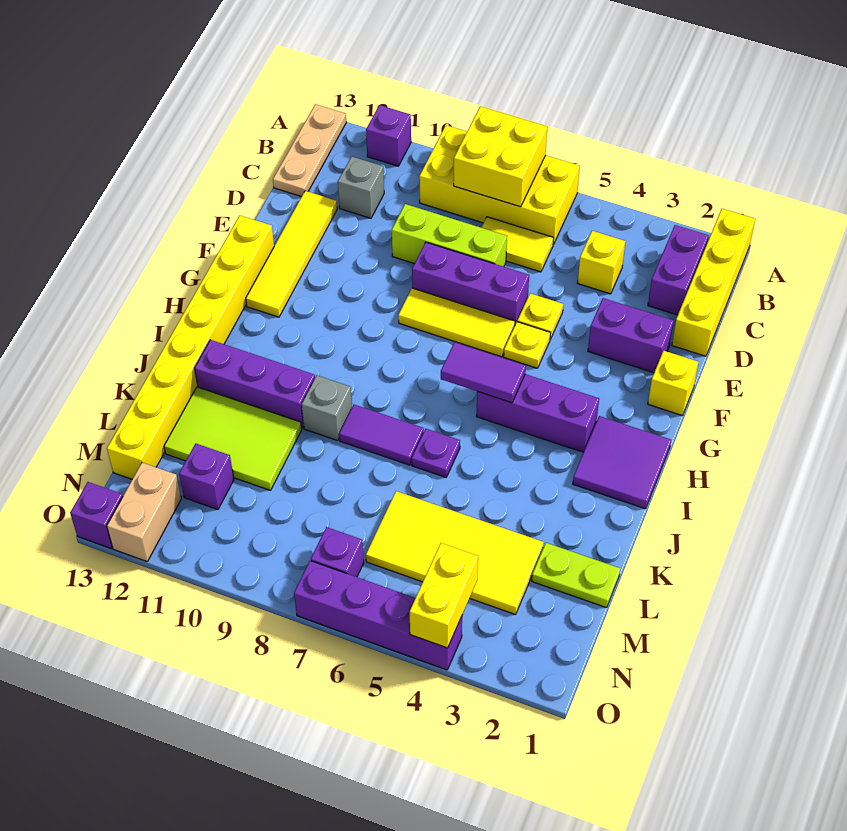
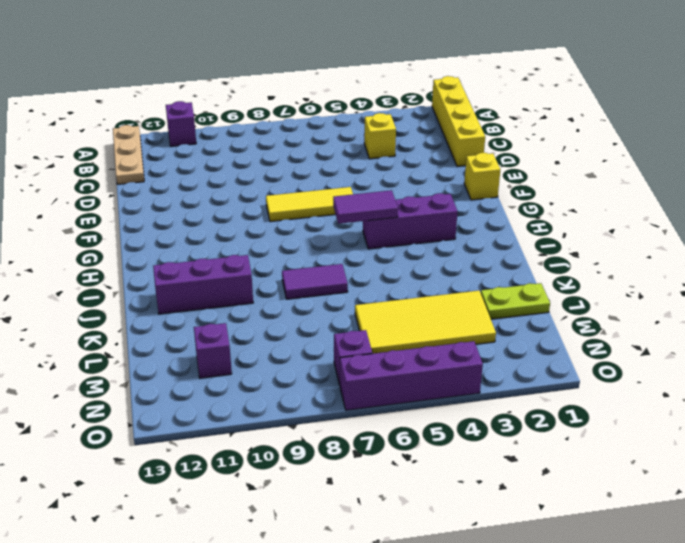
none -> yellow brick A6:B9 level 1
none -> purple brick B2:C2 level 1
none -> yellow tile C6:C7 level 1
none -> grey brick C11 level 1

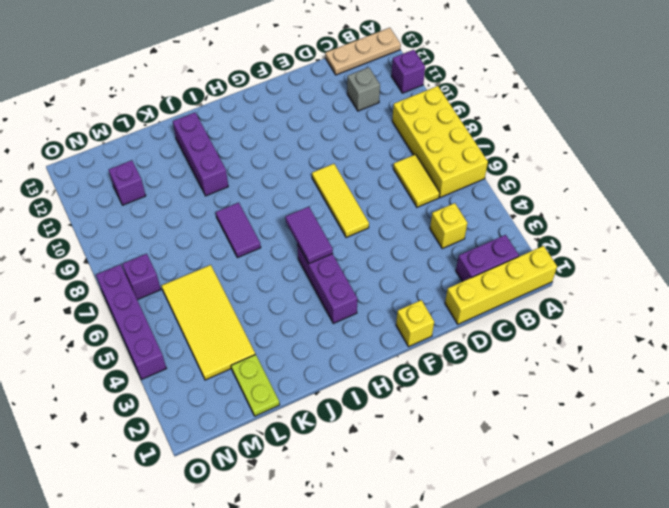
none -> lime brick D7:D9 level 1
none -> yellow tile D12:G12 level 1
none -> purple brick E2:E3 level 1
none -> yellow plate E5 level 1

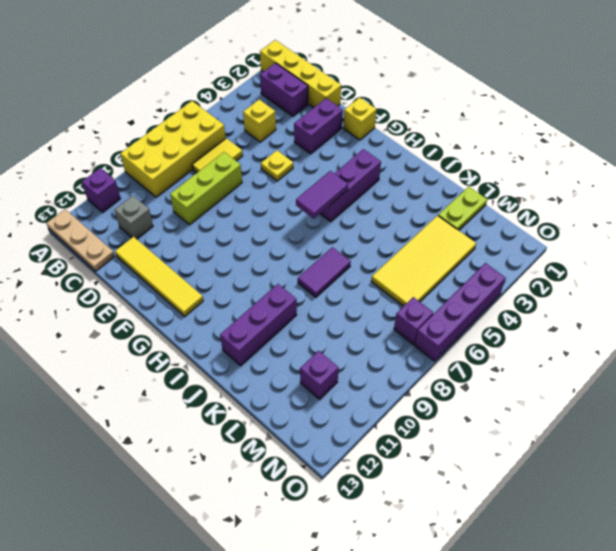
none -> purple brick E6:E8 level 1
none -> yellow plate F5 level 1
none -> yellow tile F6:F8 level 1
none -> yellow brick F13:M13 level 1

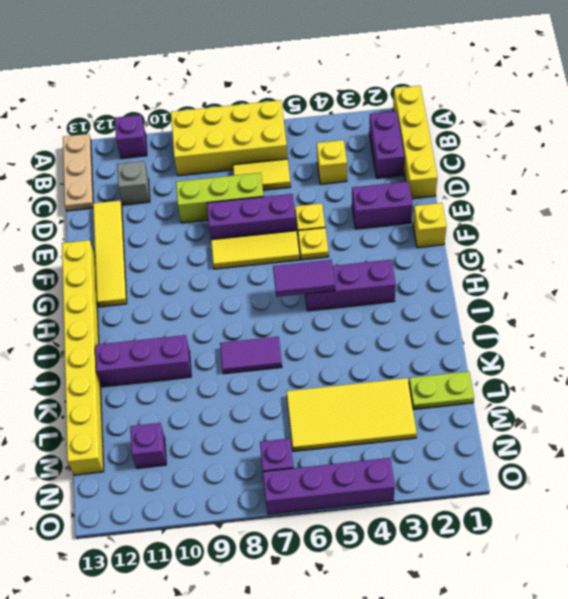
none -> purple tile H1:I2 level 1
none -> purple plate J6 level 1
none -> grey brick J9 level 1
none -> lime tile K10:L12 level 1

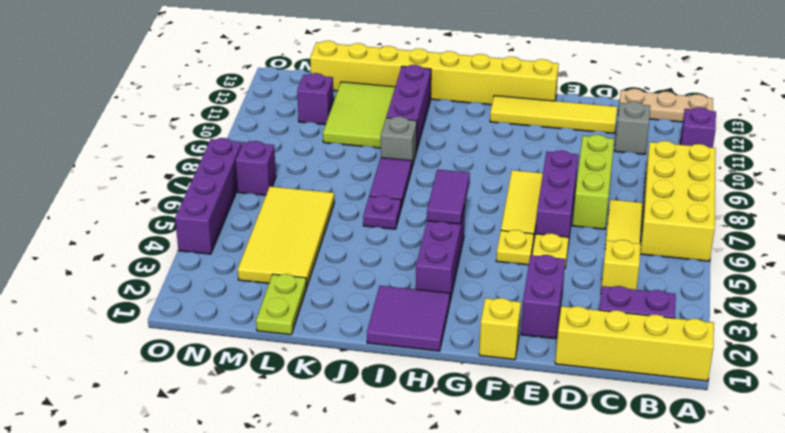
none -> tan brick N12:O12 level 1
none -> purple brick O13 level 1
none -> yellow brick A7:B8 level 2
none -> yellow brick N4:O4 level 2

